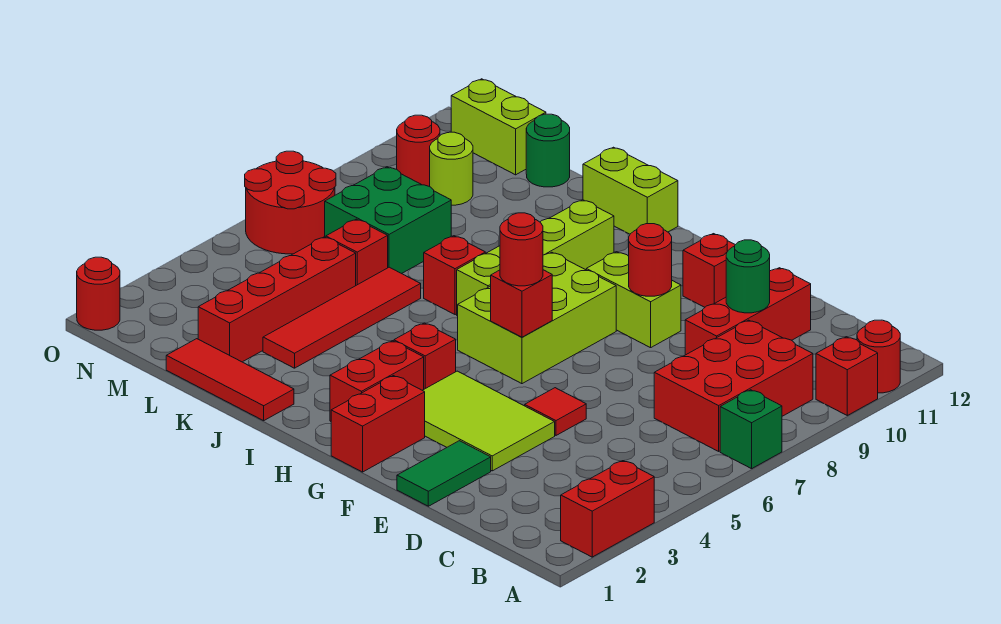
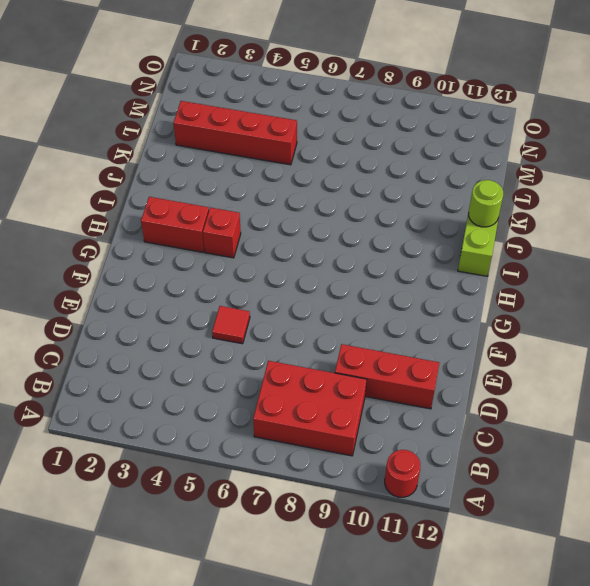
lime round brick J12 level 2 -> lime round brick M10 level 1
none -> red brick A2:A3 level 1
none -> green brick A7 level 1
none -> red brick A10 level 1
none -> green tile E1:E2 level 1

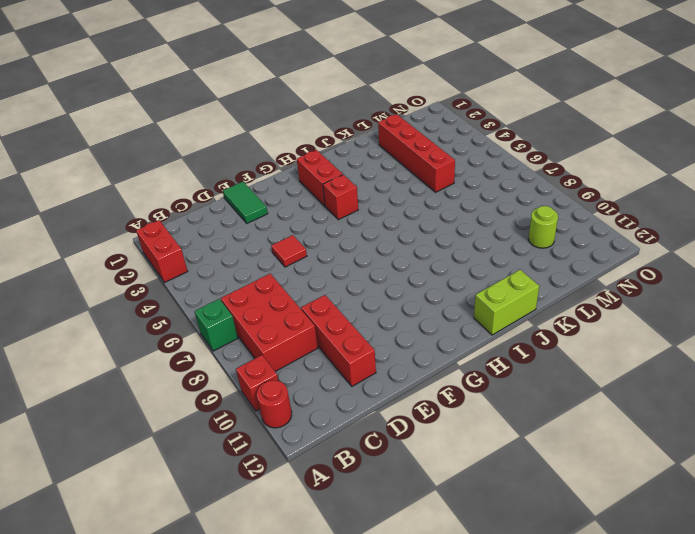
none -> lime tile E3:G4 level 1
none -> lime brick F9:G9 level 1
none -> red brick F11 level 1
none -> red brick G1:G2 level 1

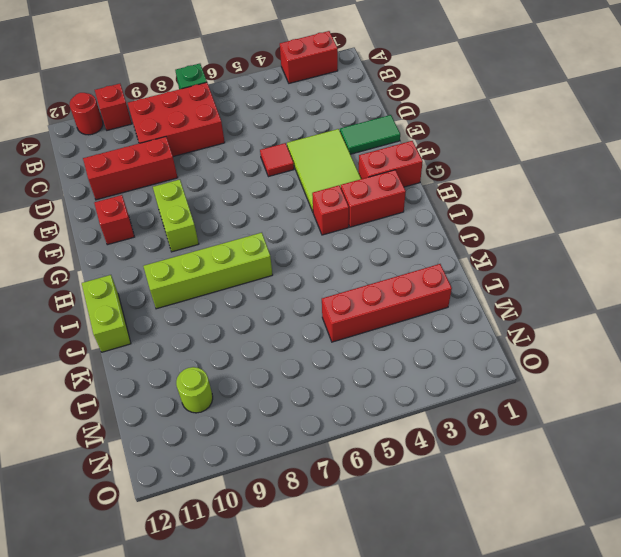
none -> lime brick G6:H8 level 1
none -> red tile J1:L1 level 1
none -> red brick J7 level 1
none -> red tile K3:K6 level 1

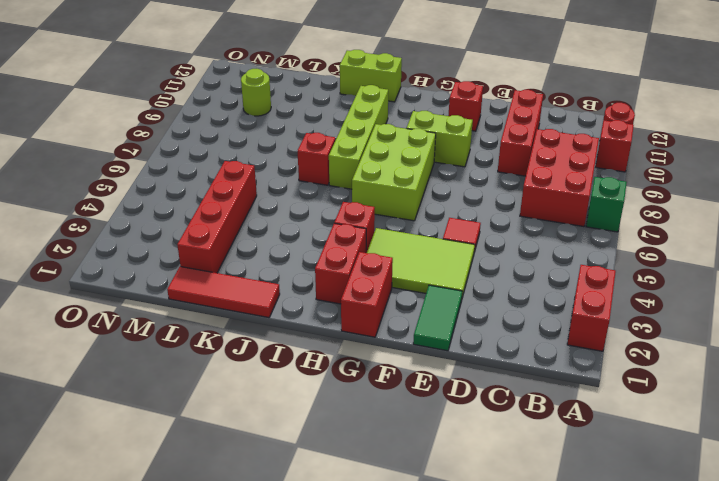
none -> red tile K3:K6 level 1
none -> red brick L6 level 1
none -> green brick L7:M8 level 1
none -> green round brick L12 level 1

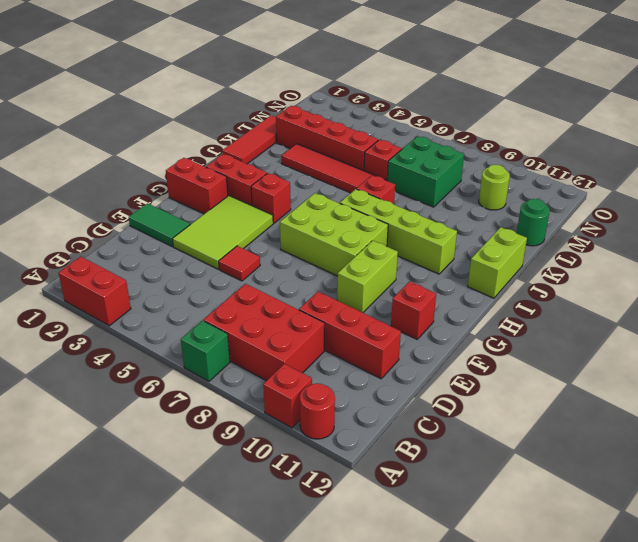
none -> lime brick M12:N12 level 1
none -> red round brick N6:O7 level 1
none -> red round brick N10 level 1
none -> red round brick O1 level 1

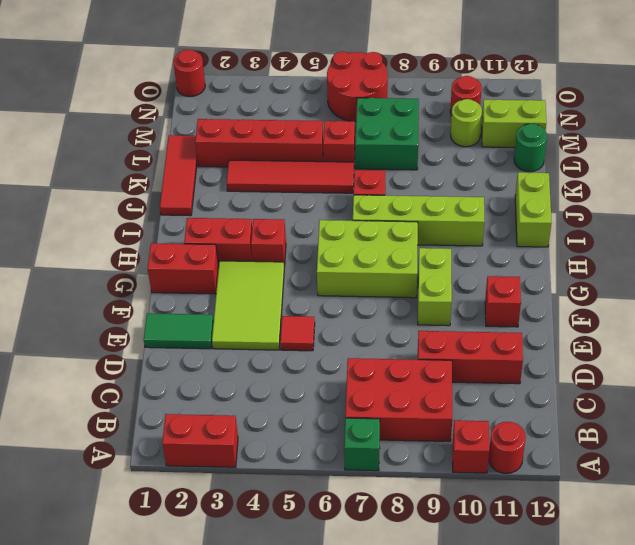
lime brick M11:M12 level 1 -> lime brick M12:N12 level 1
none -> green round brick D10 level 2
none -> red round brick F9 level 2
none -> red brick G6 level 2
none -> red round brick G6 level 3

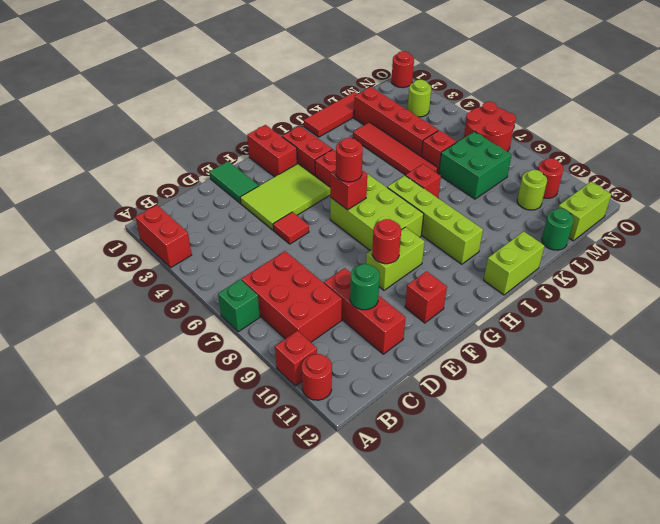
lime round brick N3 level 1 -> none

